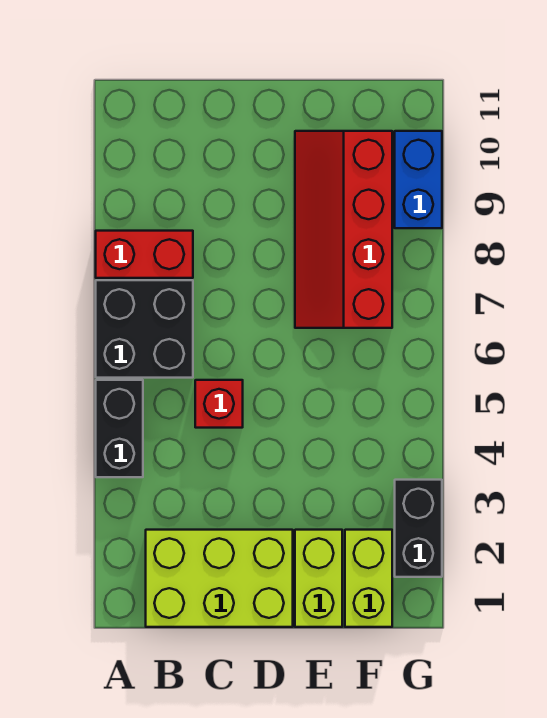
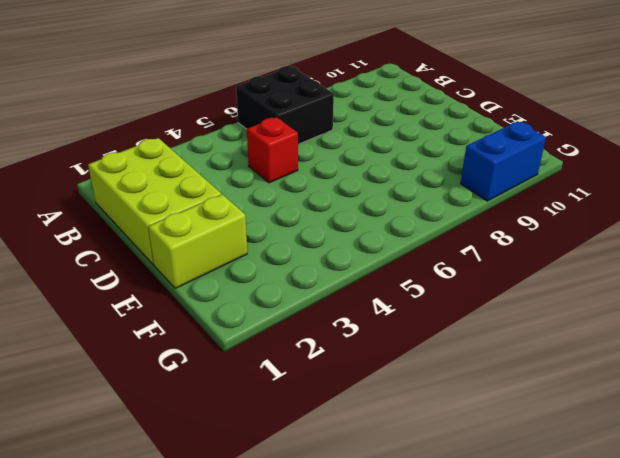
none -> black brick A4:A5 level 1
none -> red brick A8:B8 level 1

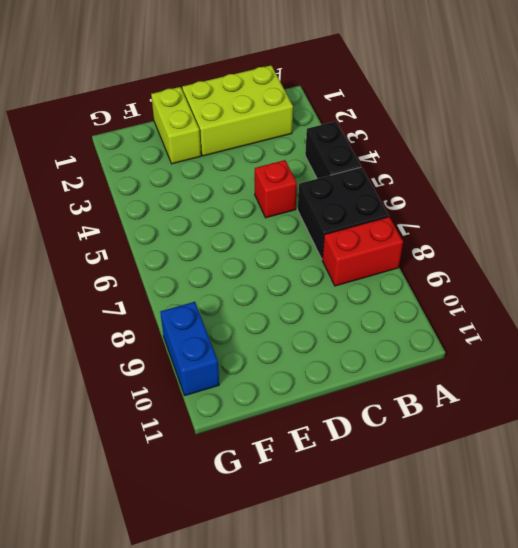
none -> red slope E7:F10 level 1 top F
none -> lime brick F1:F2 level 1

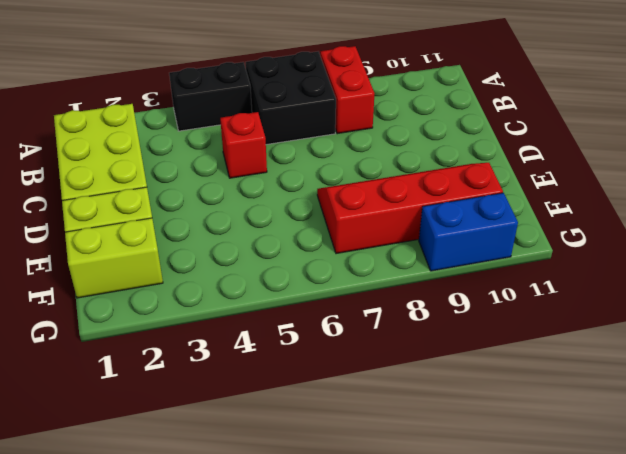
none -> black brick G2:G3 level 1

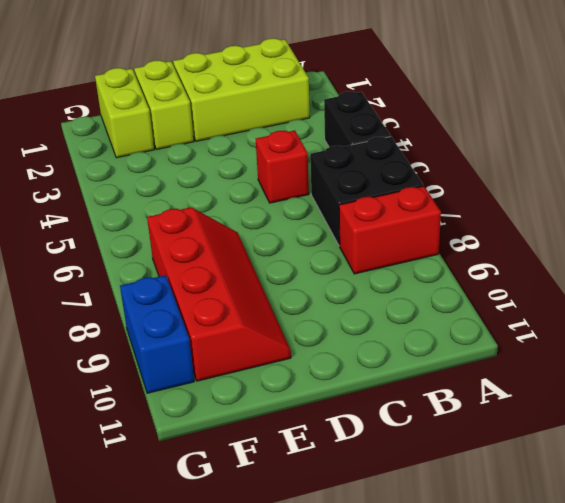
none -> black brick G2:G3 level 1

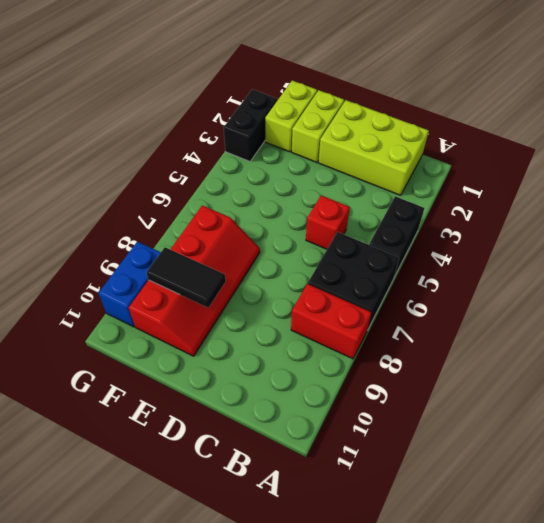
black tile E9:F9 level 2 -> none

